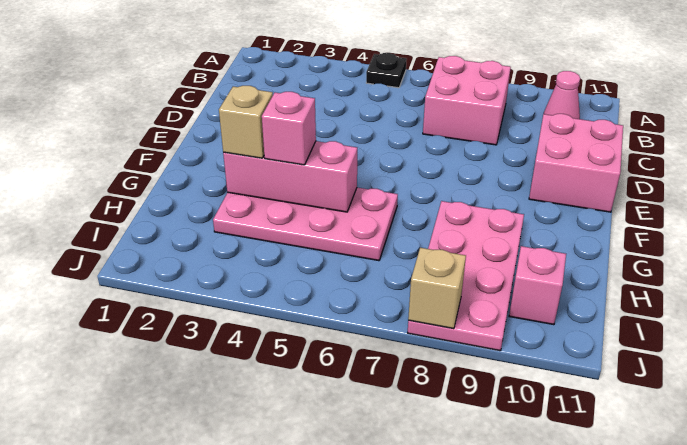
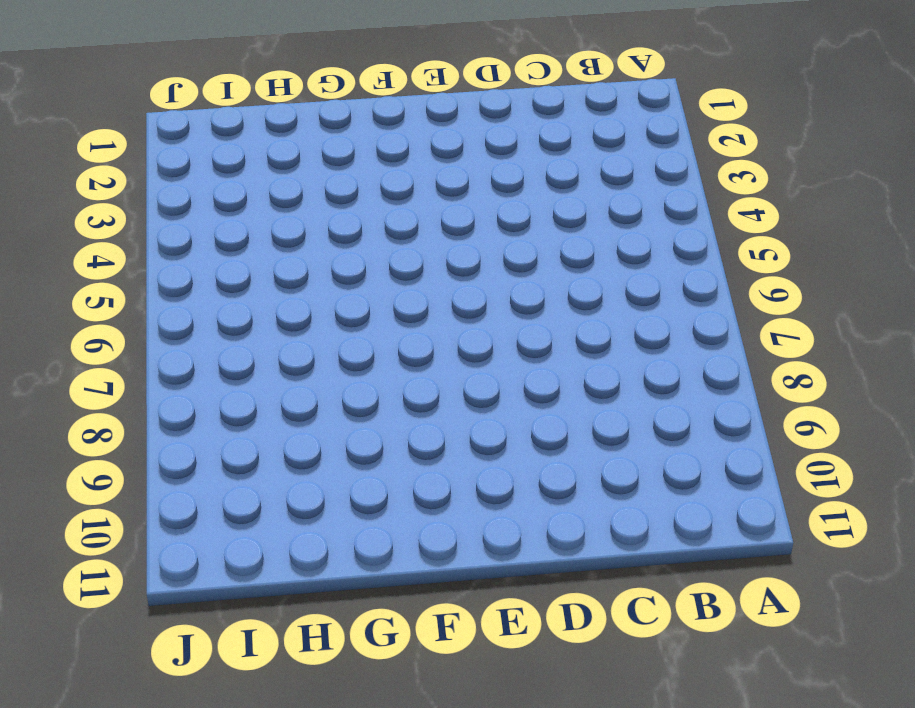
none -> black plate A5 level 1
none -> pink brick B7:C8 level 1

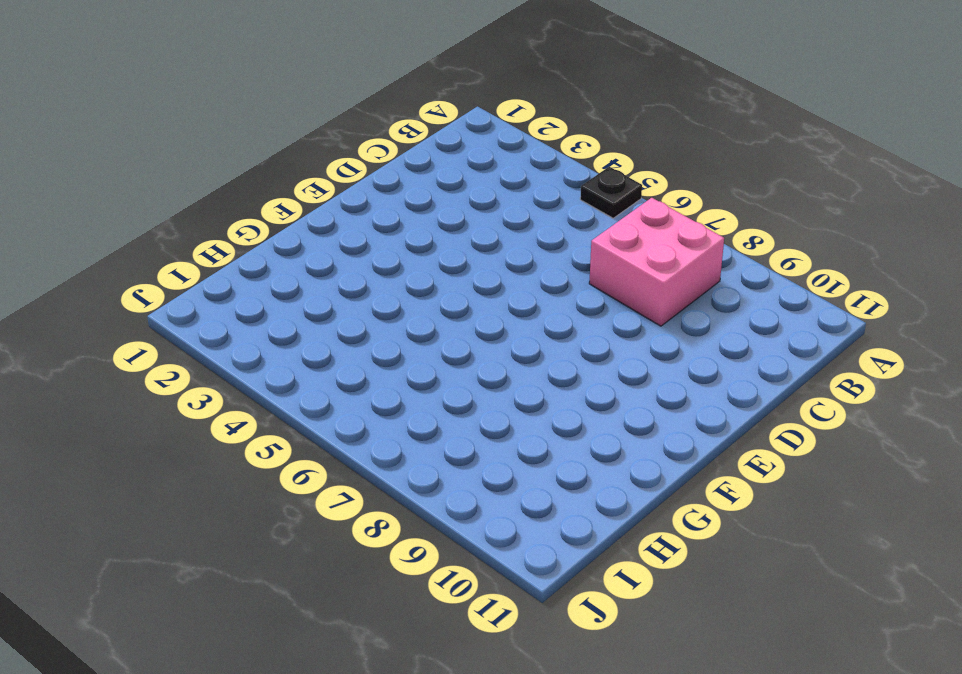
none -> pink cone B10 level 1
none -> pink brick D10:E11 level 1

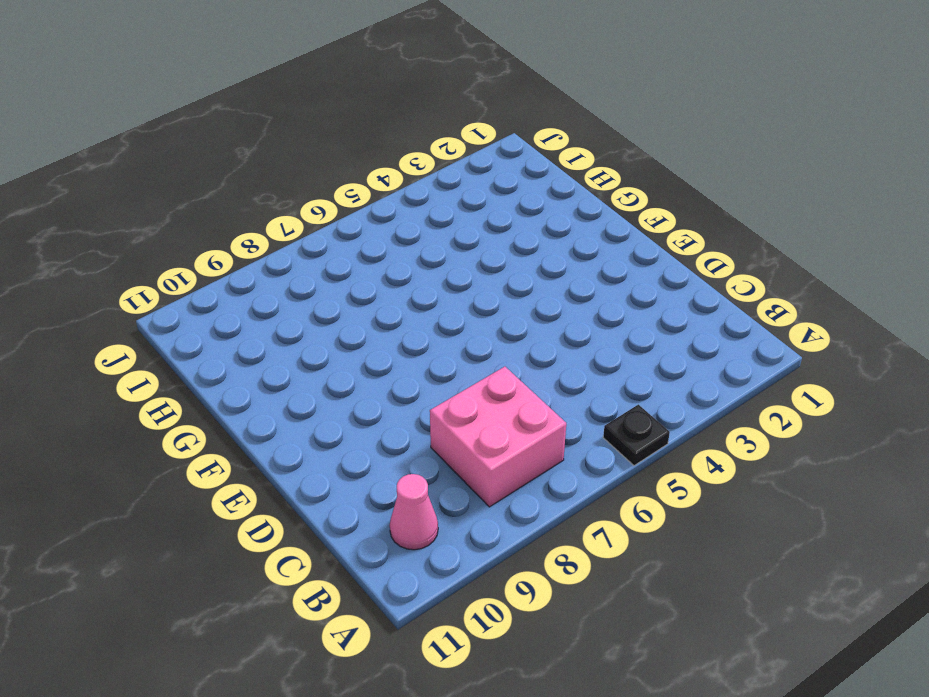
none -> pink brick D10:E11 level 1
none -> pink plate G3:H6 level 1

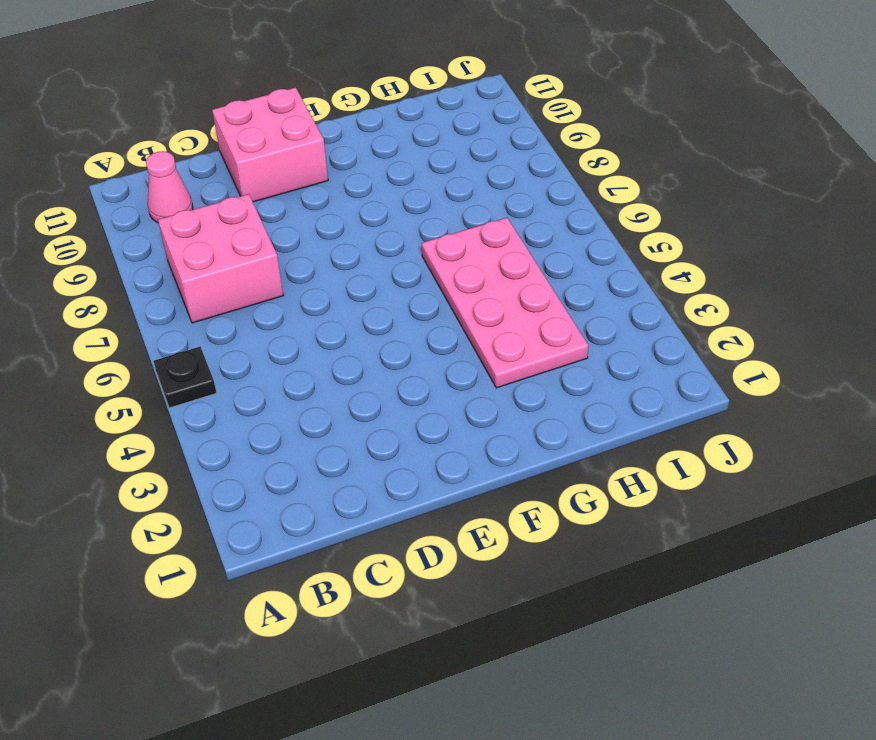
none -> pink plate G8:J9 level 1
none -> pink brick I10 level 1

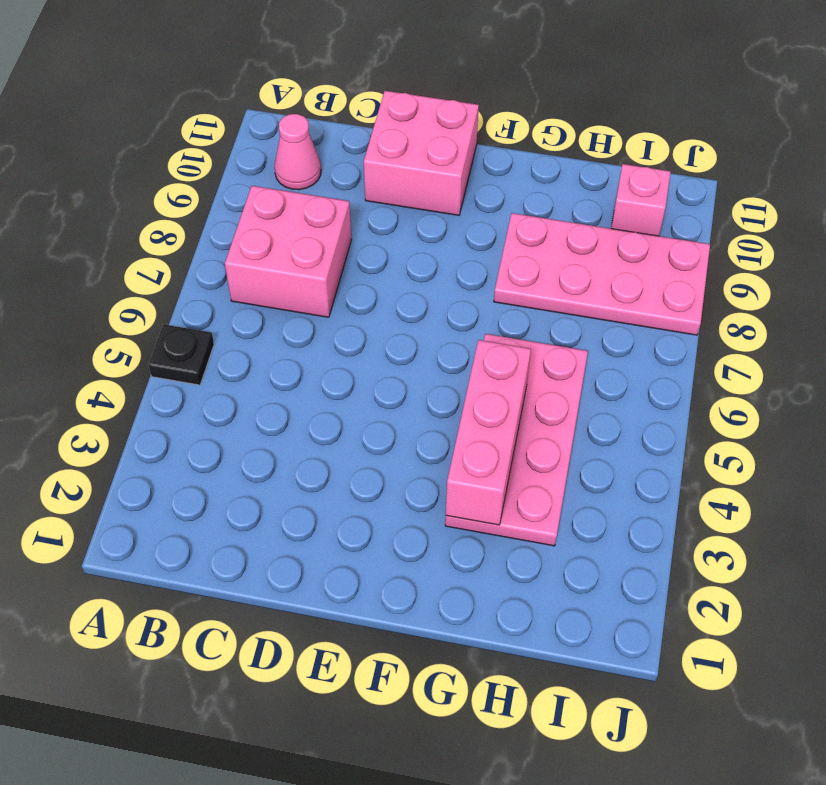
none -> tan brick J8 level 2
none -> tan brick G3 level 3

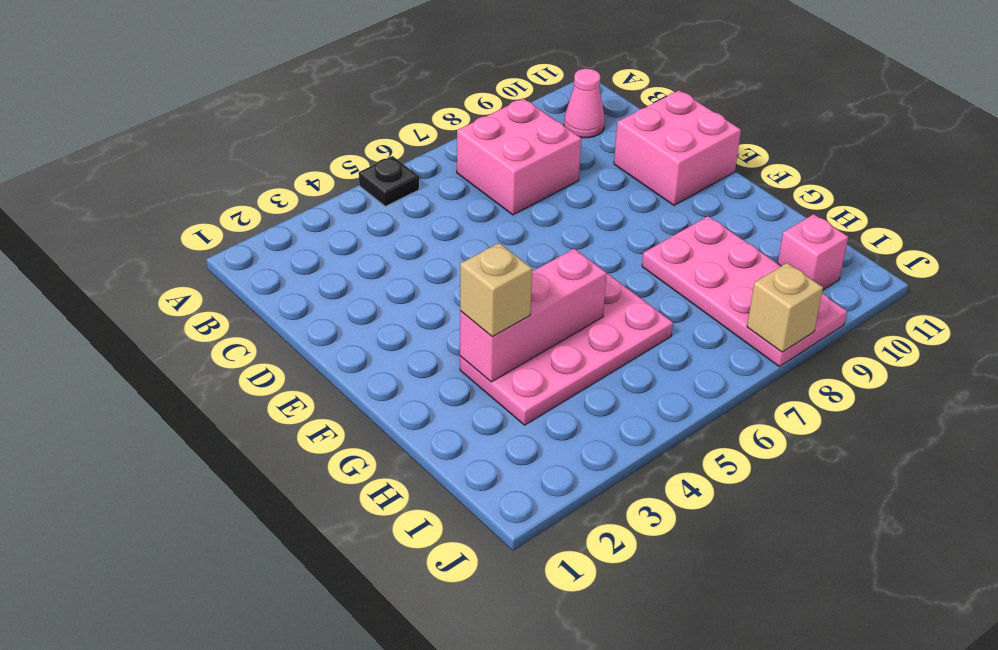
none -> pink brick G4 level 3

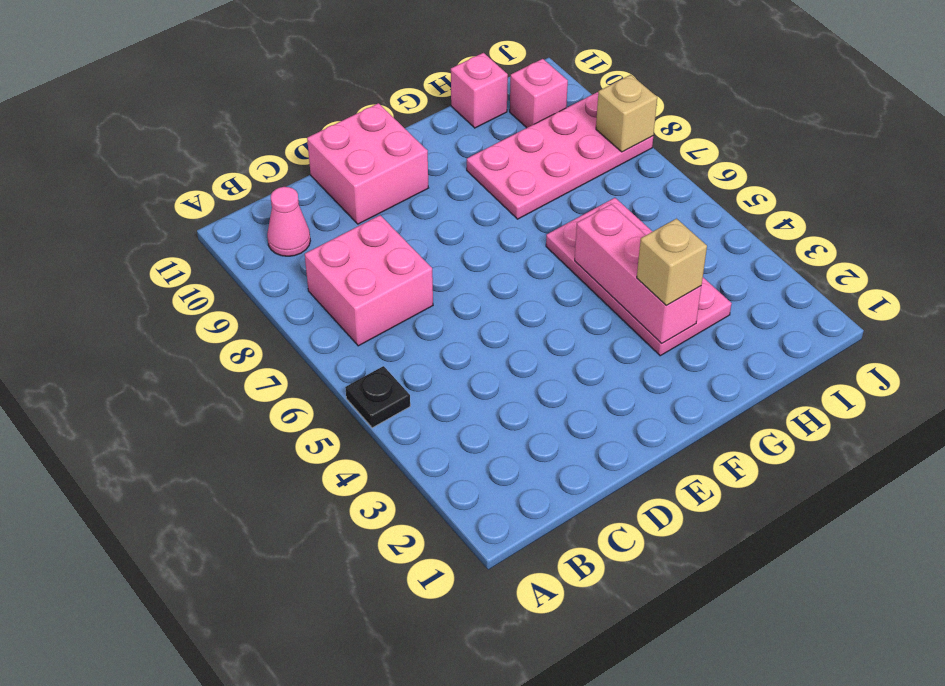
pink brick H11 level 1 -> pink brick G4 level 3

